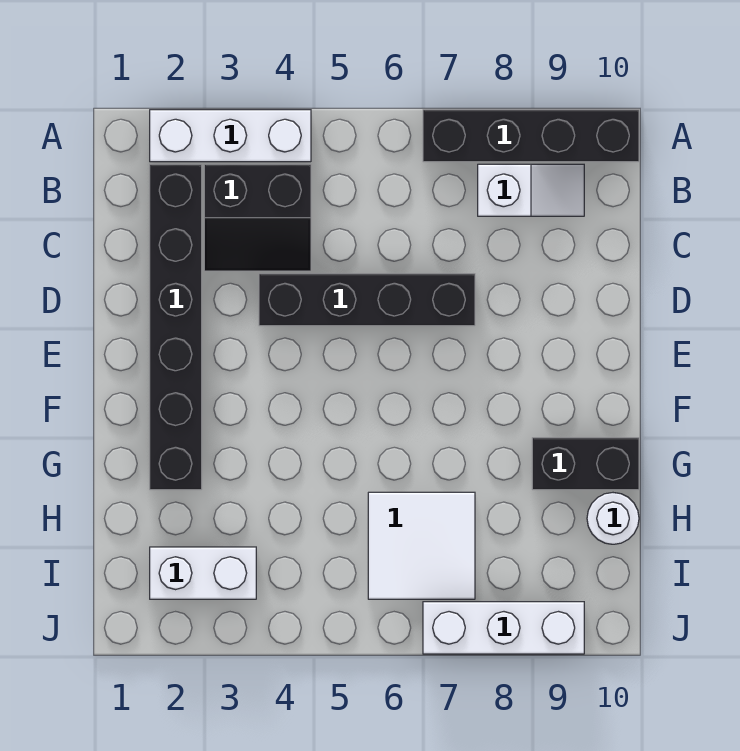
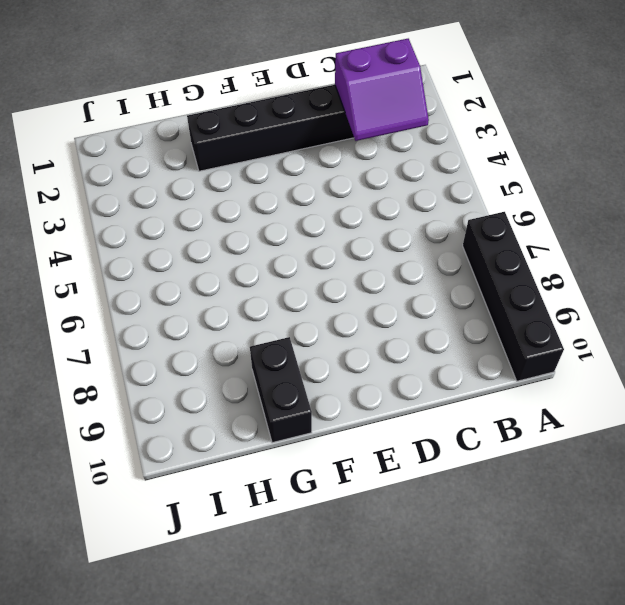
purple slope B2:C3 level 2 top 2 -> none
none -> white brick A2:A4 level 1
none -> black slope B3:C4 level 1 top B

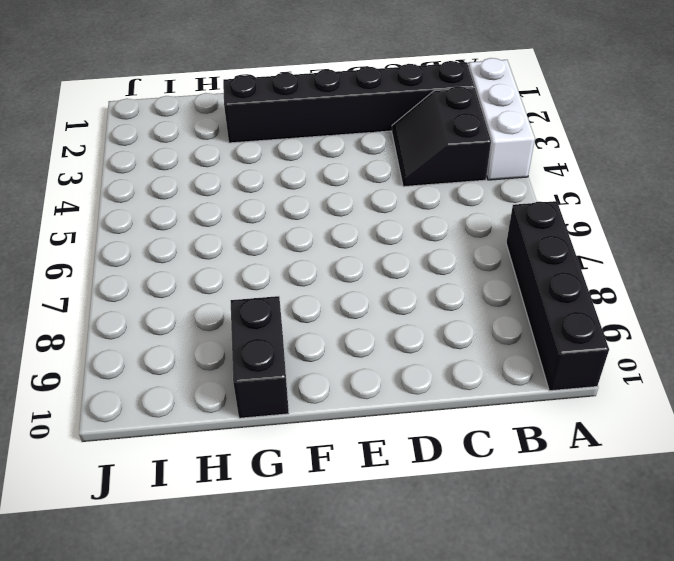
none -> white slope B8:B9 level 1 top 8
none -> black brick D4:D7 level 1

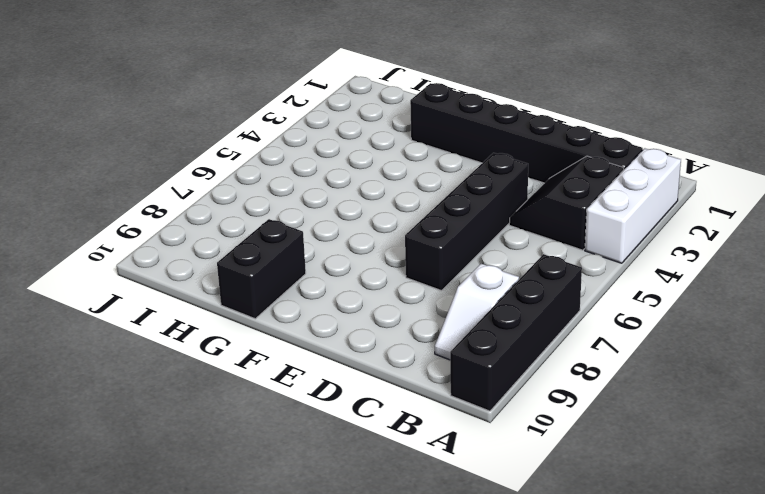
none -> white tile H6:I7 level 1
none -> white round brick H10 level 1

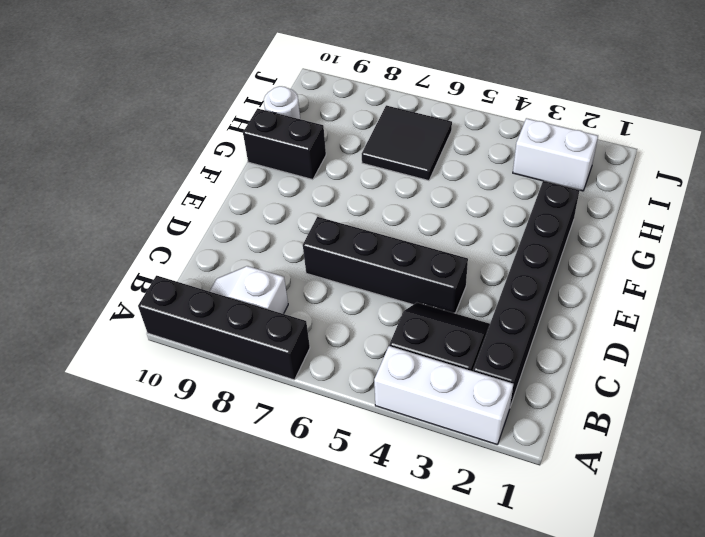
black tile H6:I7 level 1 -> white tile H6:I7 level 1
none -> white brick J7:J9 level 1

